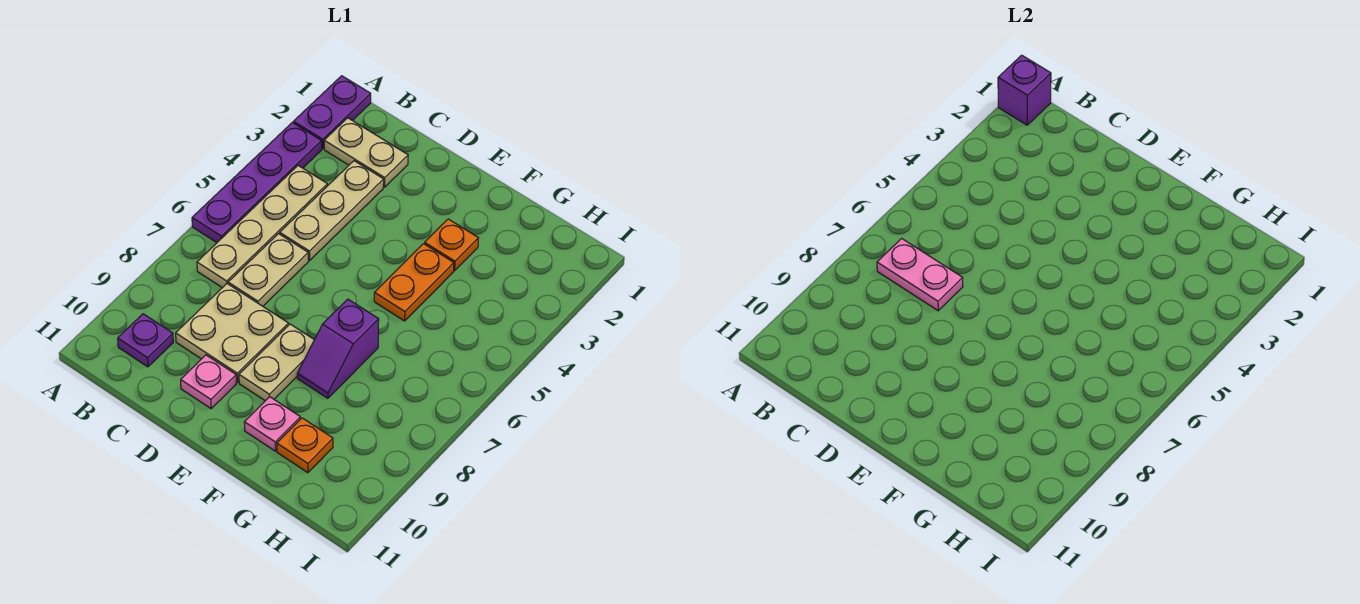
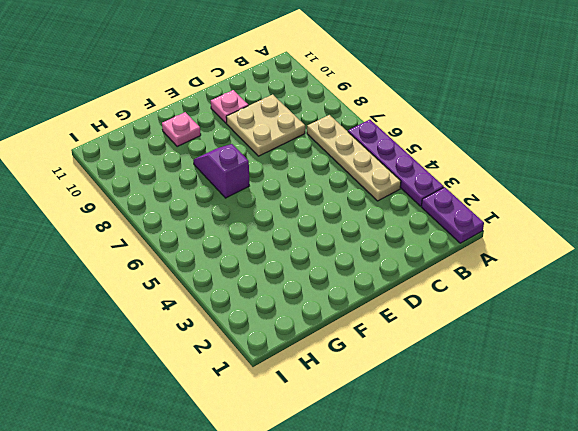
none -> tan plate B2:C2 level 1
none -> purple plate B10 level 1
none -> tan plate C3:C5 level 1

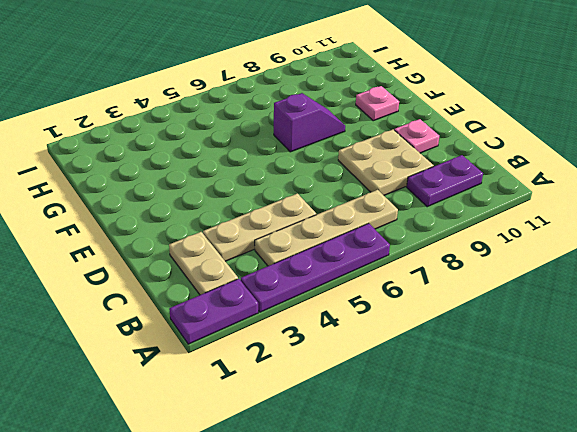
purple plate B9:B10 level 1 -> purple plate B10 level 1
none -> tan plate C6:C7 level 1
none -> tan plate E8:E9 level 1
none -> orange plate F3 level 1

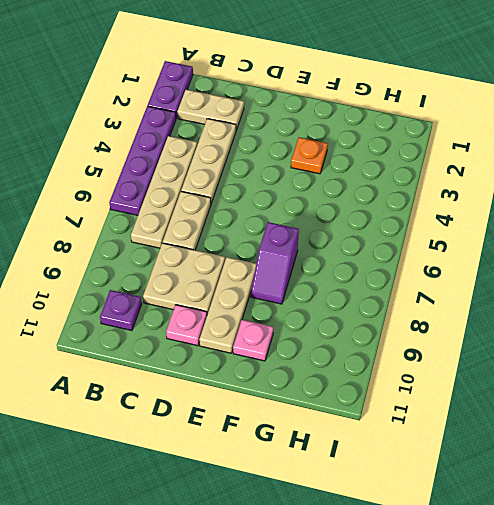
tan plate E8:E10 level 1 -> tan plate E8:E9 level 1
none -> orange plate F4:F5 level 1
none -> orange plate G10 level 1
none -> purple brick A1 level 2

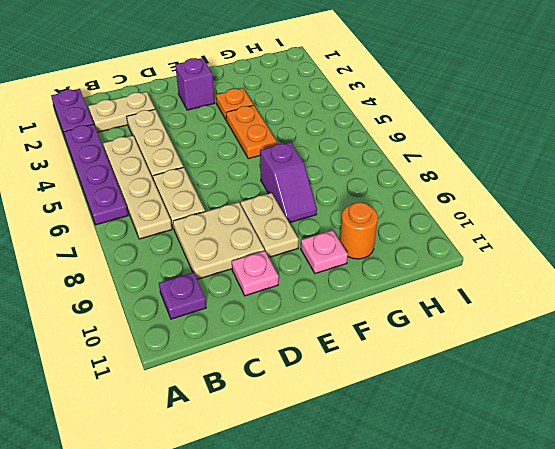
purple brick E2 level 1 -> purple brick A1 level 2
orange round brick G10 level 1 -> orange plate G10 level 1
none -> pink plate B7:C7 level 2

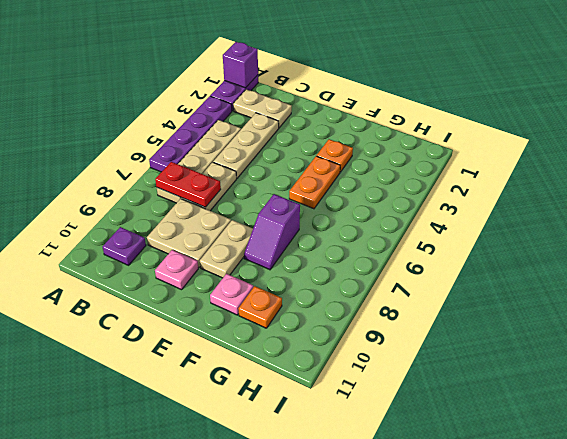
red plate B7:C7 level 2 -> pink plate B7:C7 level 2

